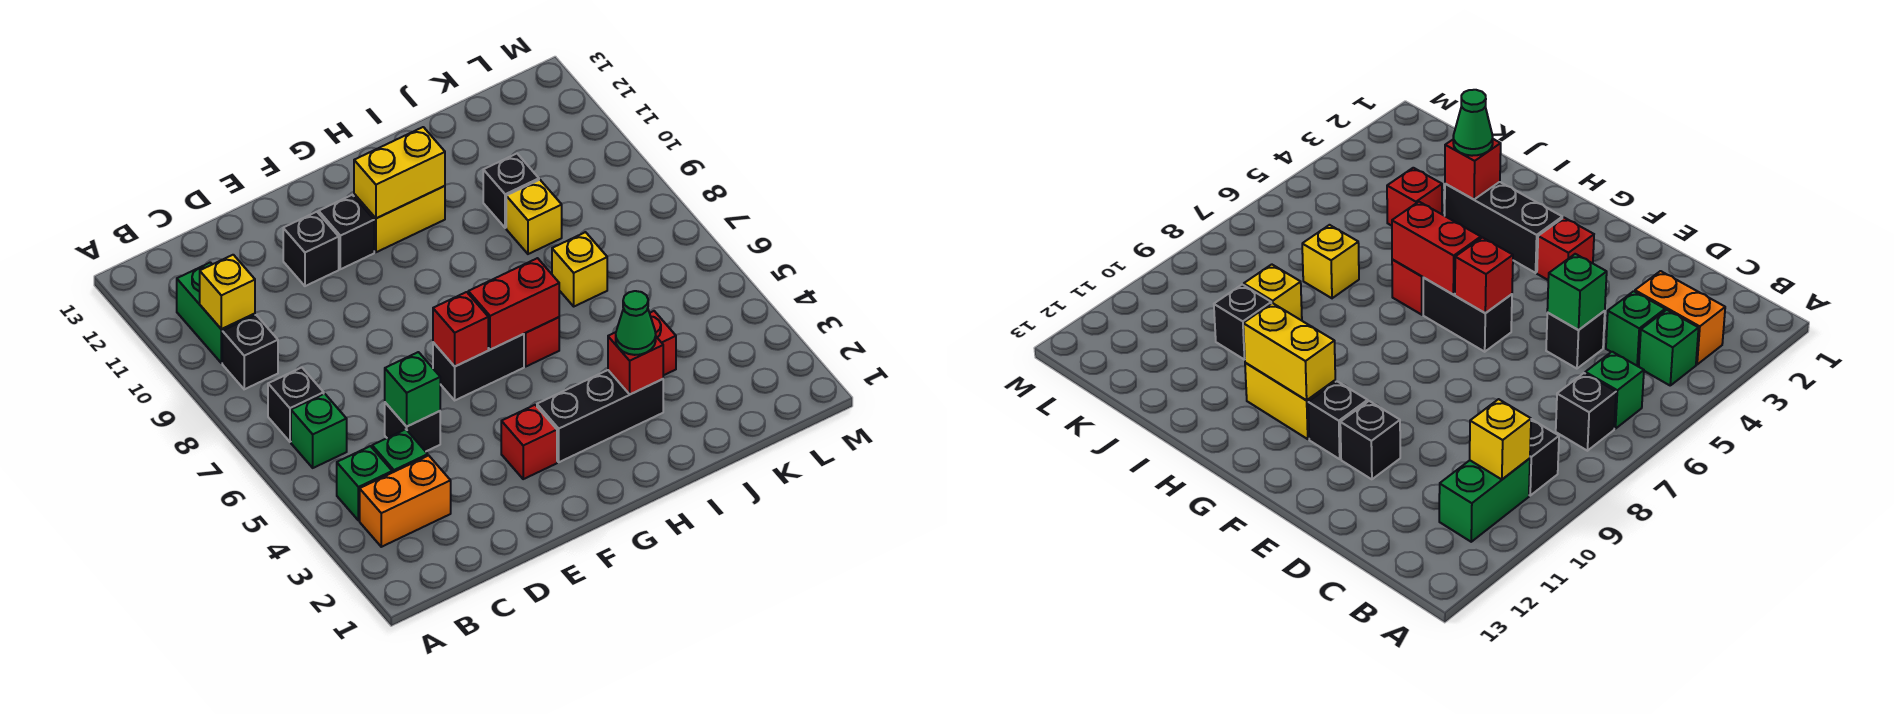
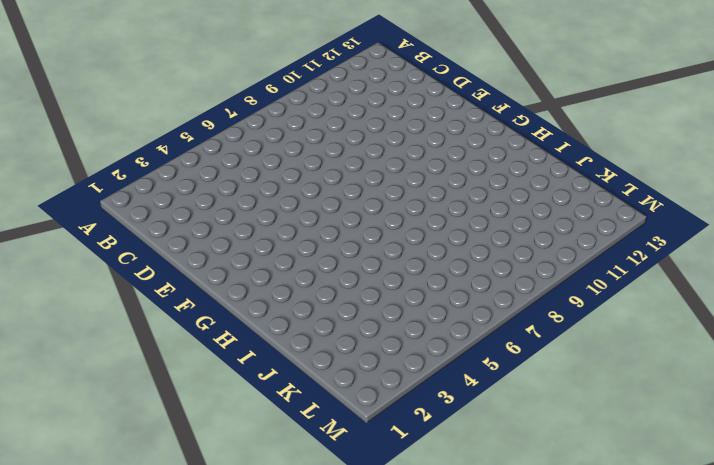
none -> orange brick B3:C3 level 1
none -> green brick B4 level 1
none -> green brick B6 level 1

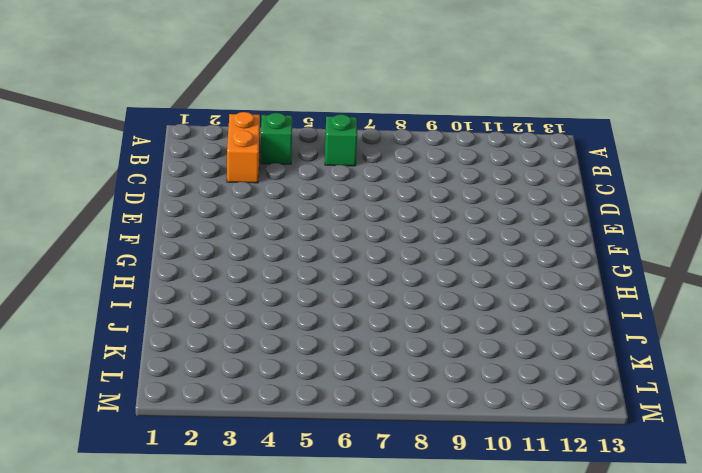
none -> black brick B7 level 1
none -> black brick B9 level 1
none -> green brick B10:B11 level 1

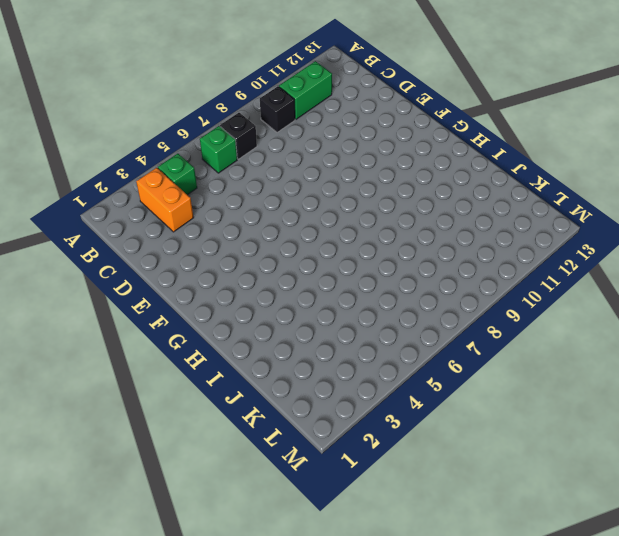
none -> green brick C4 level 1
none -> black brick D5 level 1
none -> black brick E11 level 1

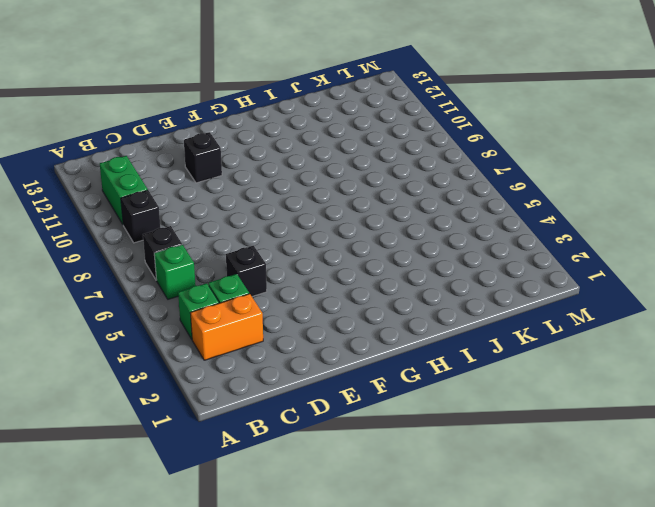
none -> red brick F3 level 1
none -> black brick F6:G6 level 1
none -> black brick F11 level 1

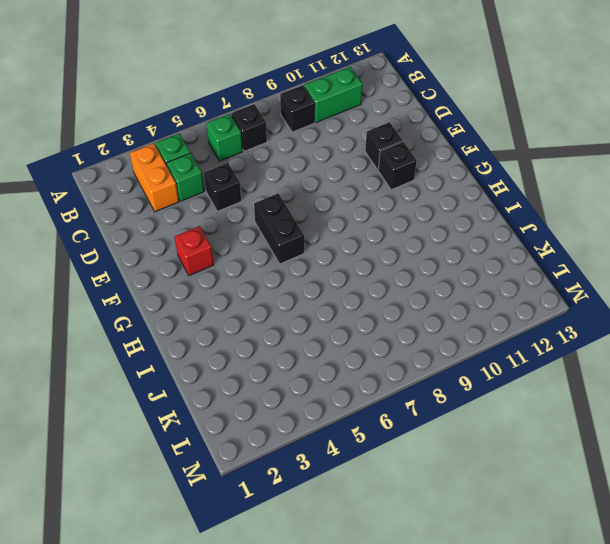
none -> black brick G3:I3 level 1
none -> yellow brick G11:H11 level 1
none -> red brick H6 level 1

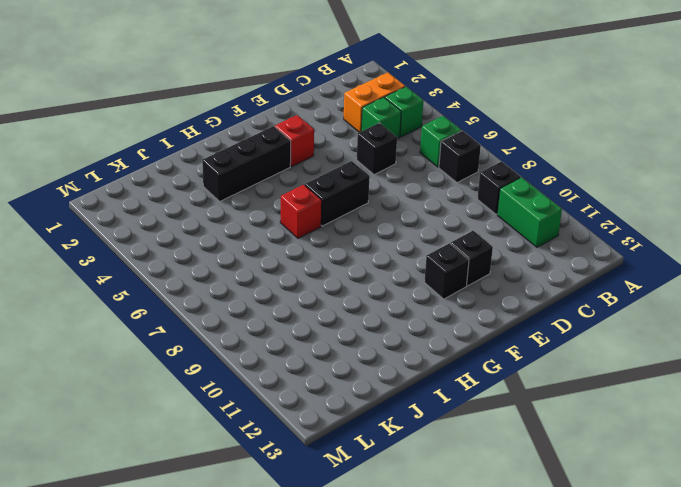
none -> yellow brick G11:H11 level 1
none -> red brick J4 level 1
none -> yellow brick J7 level 1

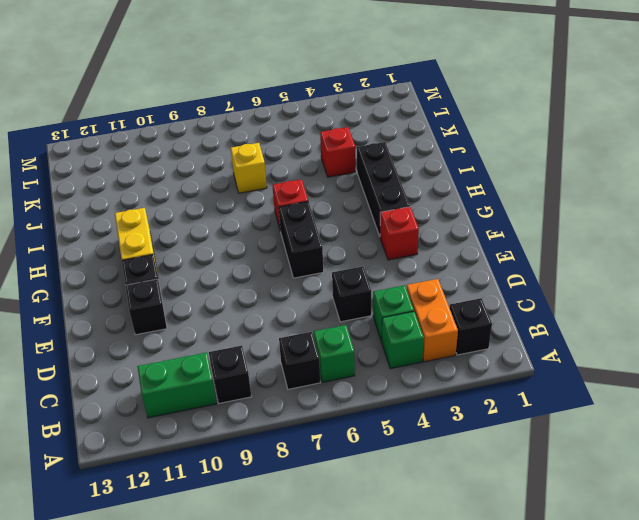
black brick B2 level 1 -> black brick J10 level 1
none -> yellow brick J9 level 1
none -> yellow brick B10 level 2
none -> green brick D5 level 2

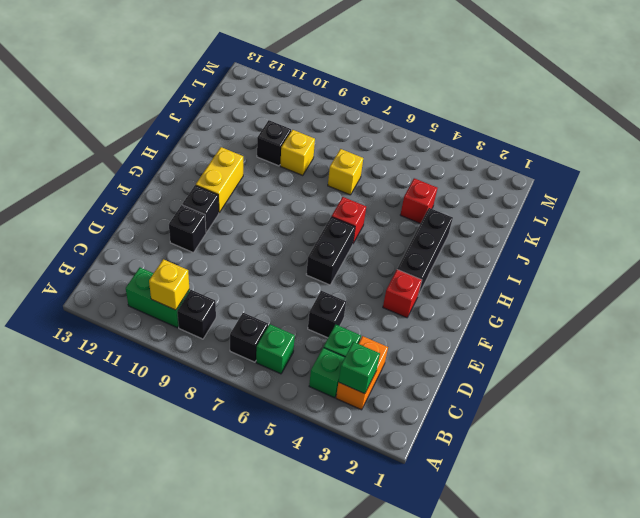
green brick B3 level 2 -> green brick D5 level 2
none -> red brick F6 level 2
none -> red brick G6:H6 level 2
none -> yellow brick G11:H11 level 2

